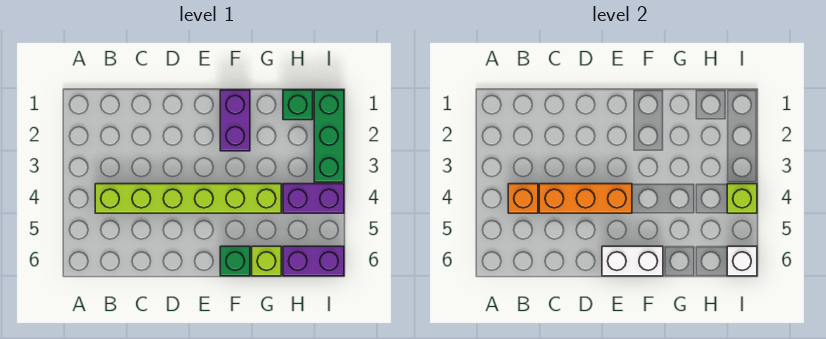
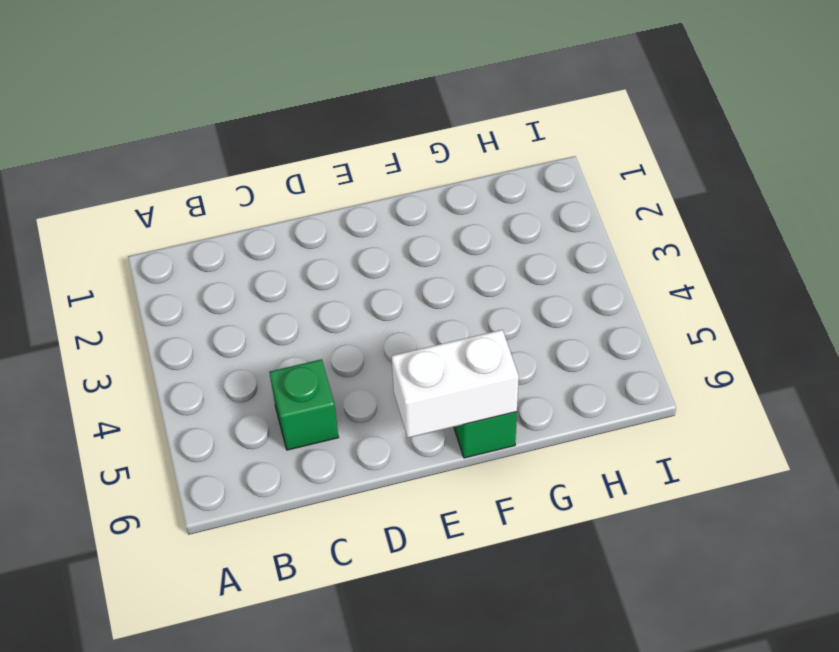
green brick C5 level 1 -> green brick H1 level 1
none -> lime brick B4:G4 level 1
none -> purple brick F1:F2 level 1
none -> lime brick G6 level 1

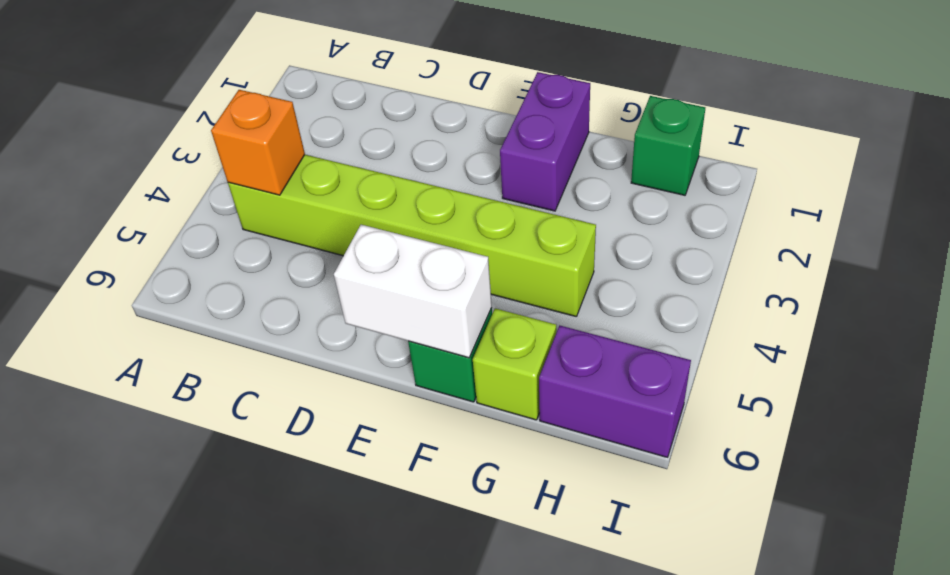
none -> purple brick H4:I4 level 1
none -> green brick I1:I3 level 1
none -> orange brick C4:E4 level 2

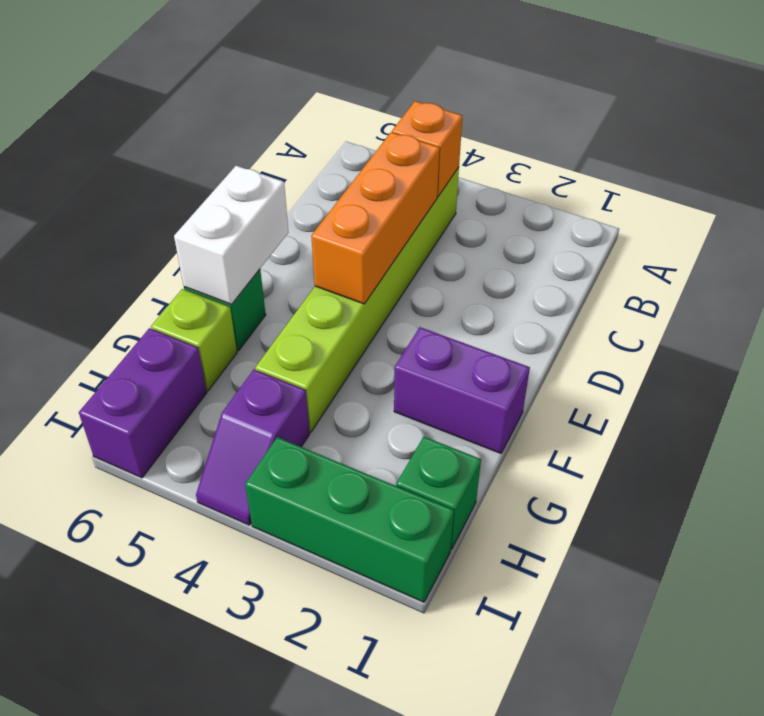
purple slope H4:I4 level 1 top H -> purple brick H4:I4 level 1
none -> lime brick I4 level 2
none -> white brick I6 level 2

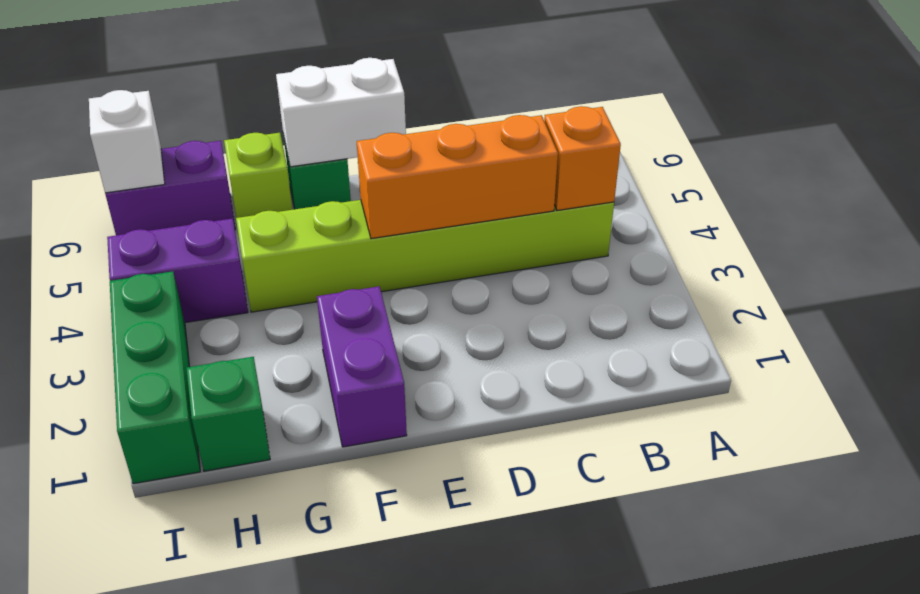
none -> lime brick I4 level 2

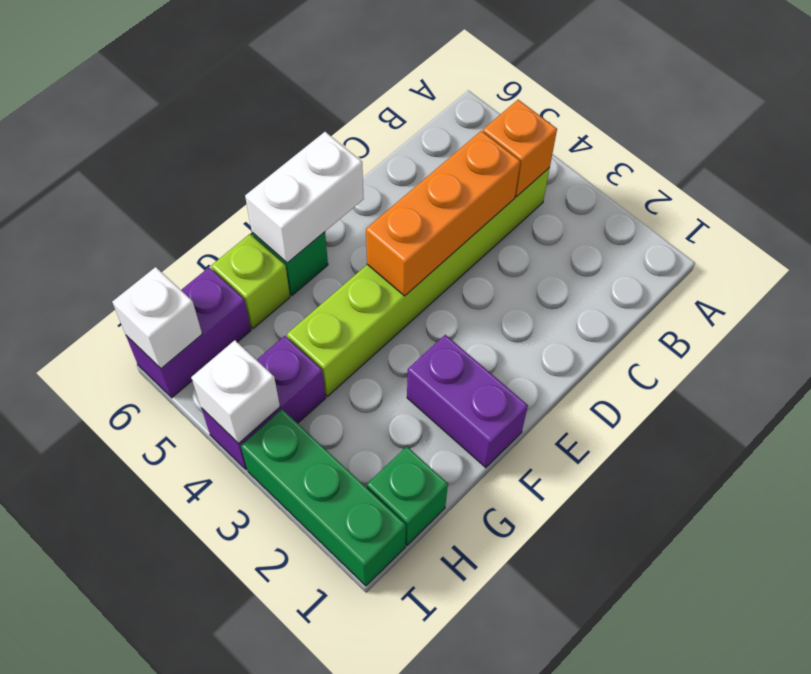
white brick I4 level 2 -> lime brick I4 level 2

